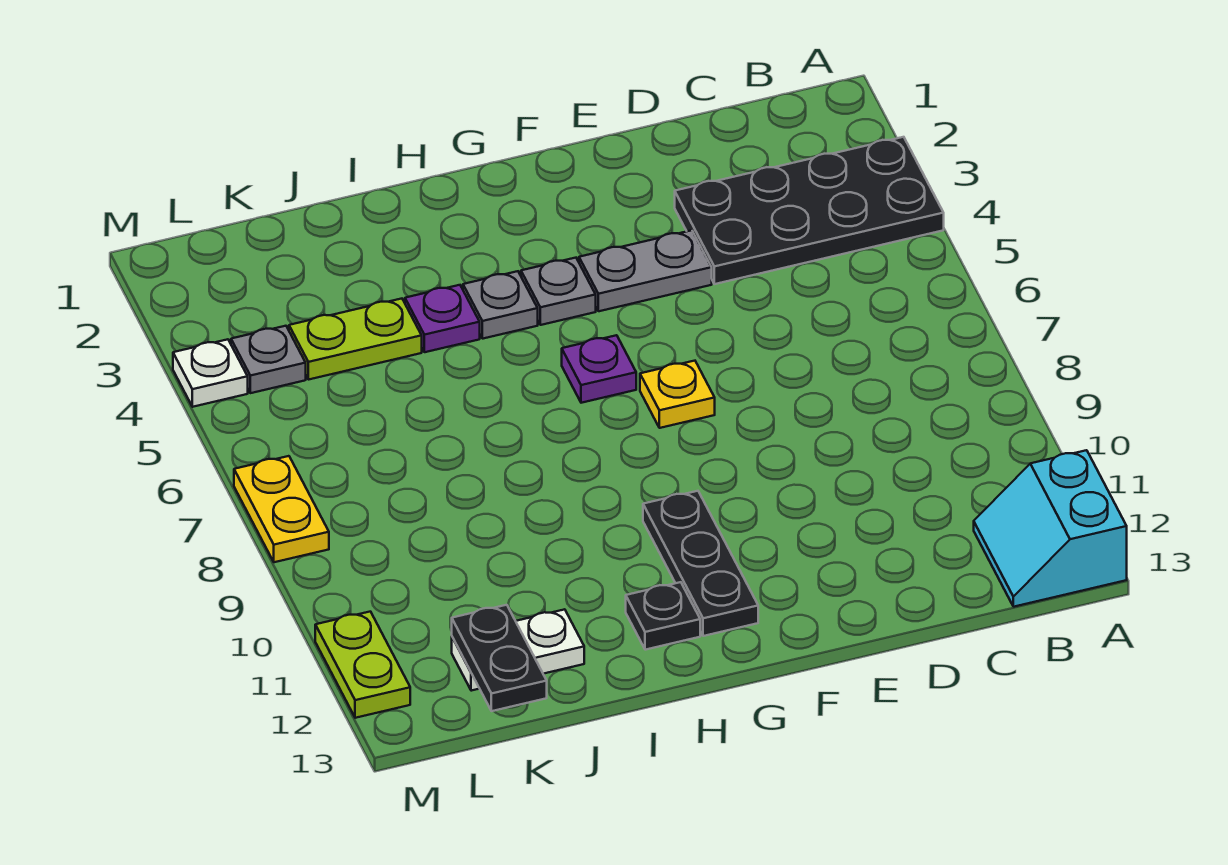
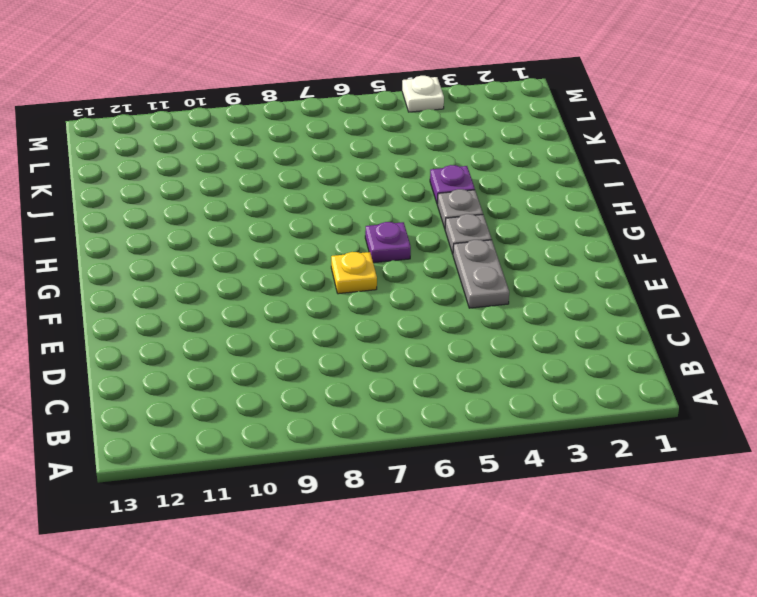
none -> black plate A3:D4 level 1
none -> cyan slope A12:B13 level 1 top A
none -> black plate G10:G12 level 1

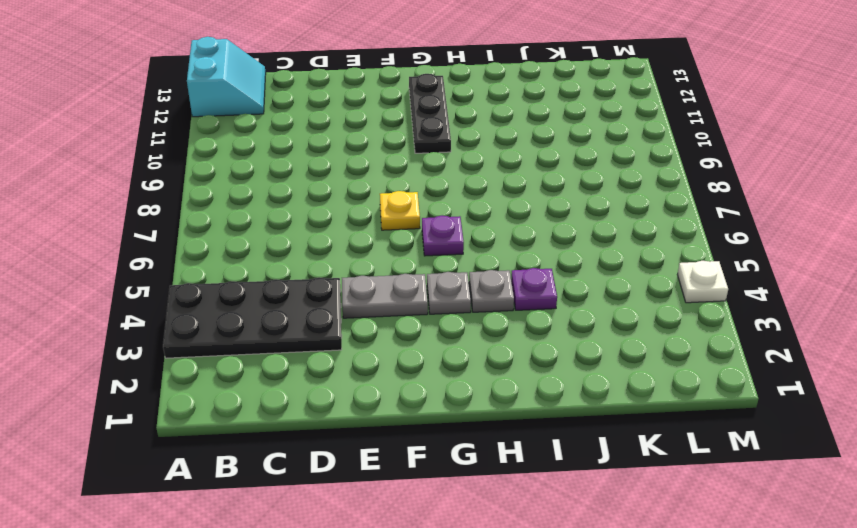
none -> black plate H12 level 1
none -> lime plate J4:K4 level 1
none -> white plate J12:K12 level 1

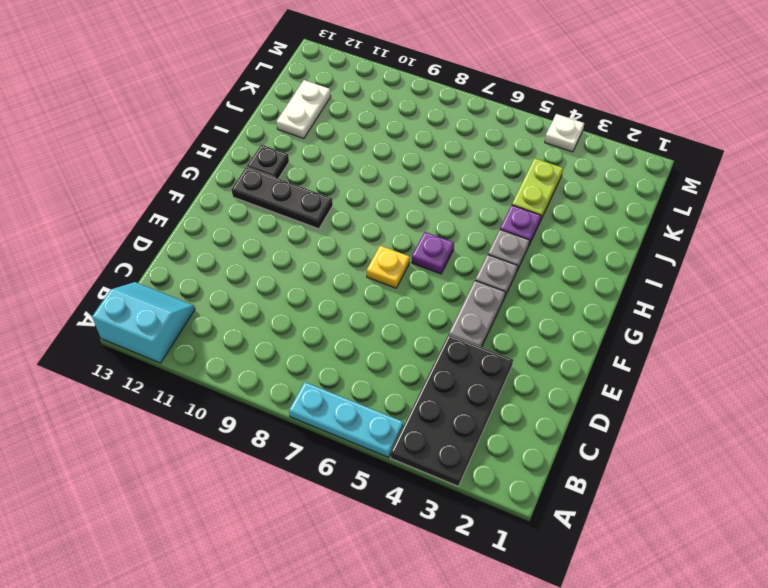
cyan plate A5:A7 level 1 -> none
none -> grey plate L4 level 1
none -> yellow plate M7:M8 level 1
none -> lime plate M11:M12 level 1

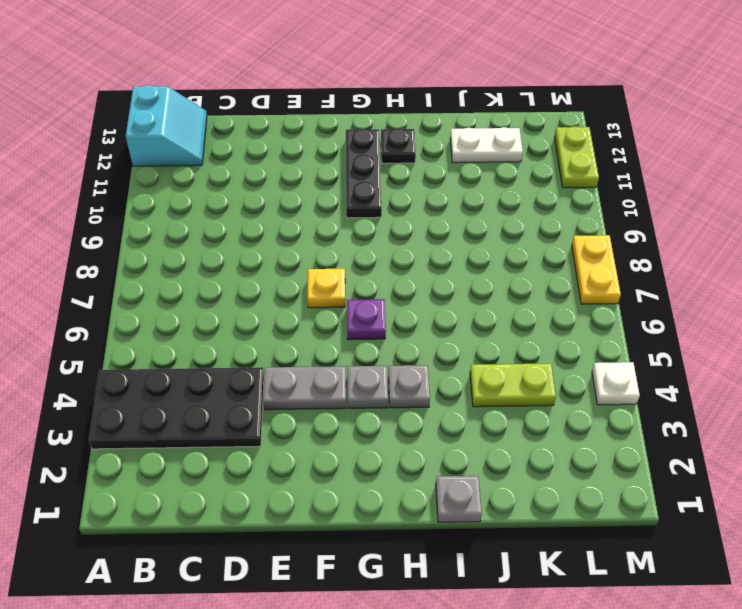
grey plate I1 level 1 -> grey plate L4 level 1
none -> purple plate I4 level 1
none -> black plate K12:K13 level 2

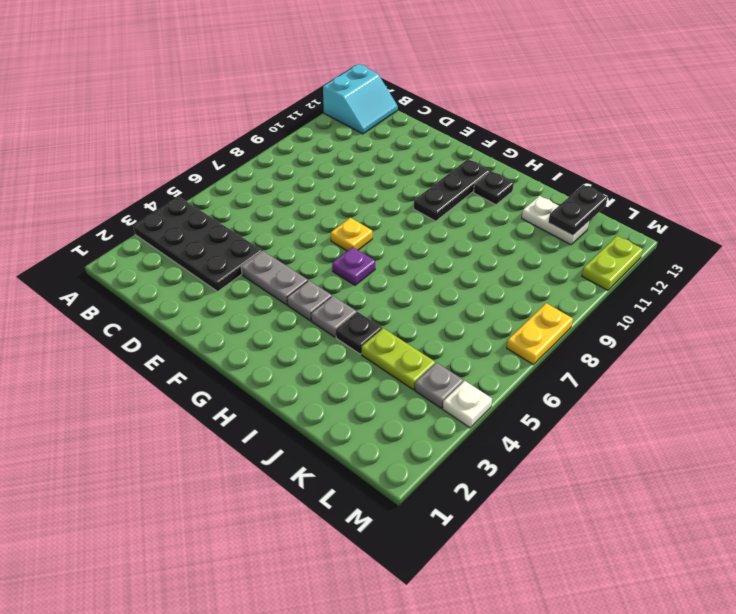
black plate I4 level 1 -> purple plate I4 level 1

